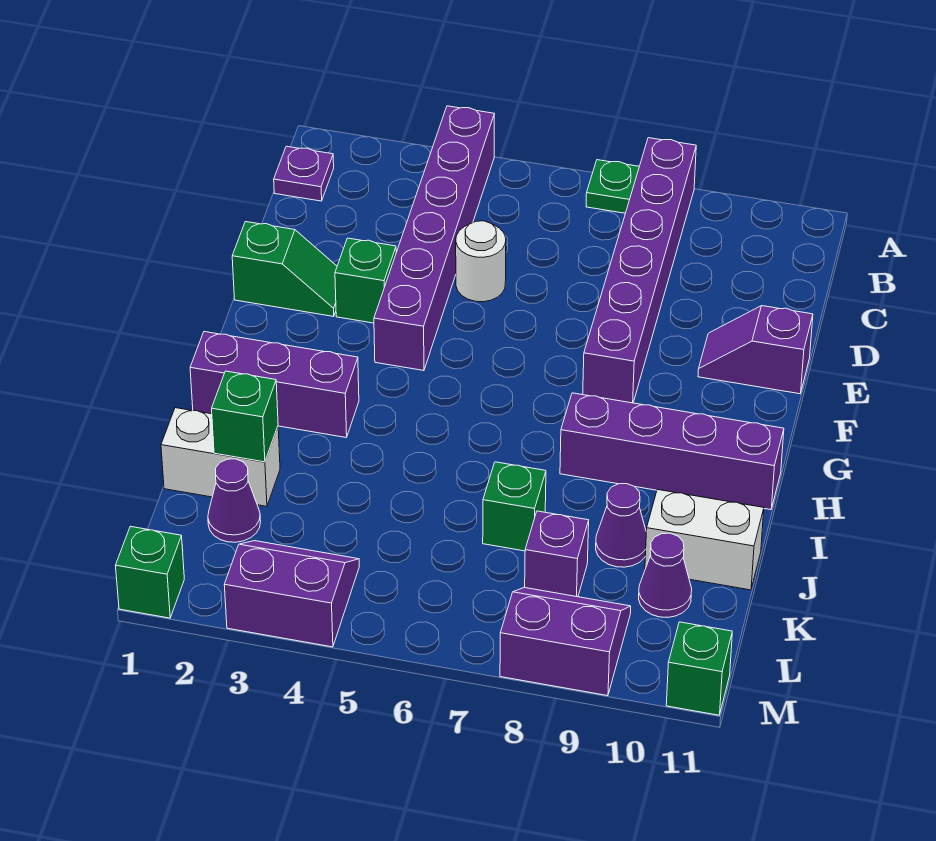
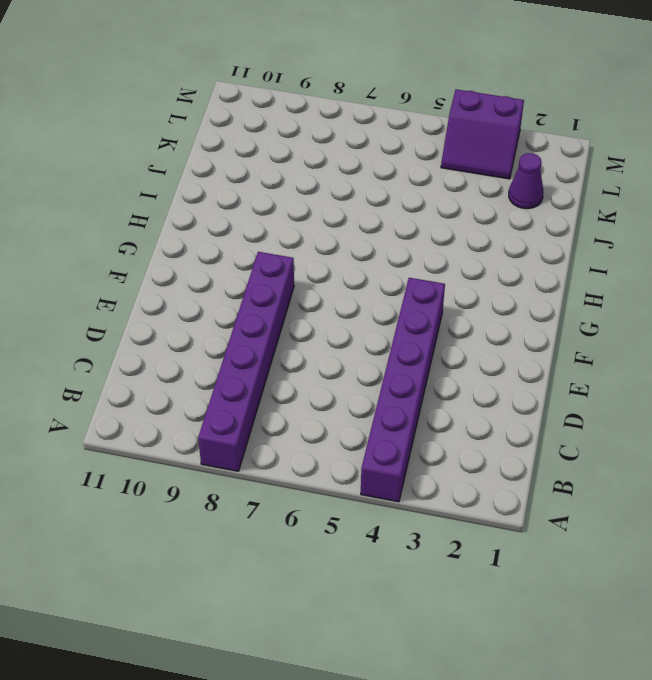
none -> green plate A7 level 1
none -> purple plate B1 level 1
none -> white round brick D5 level 1

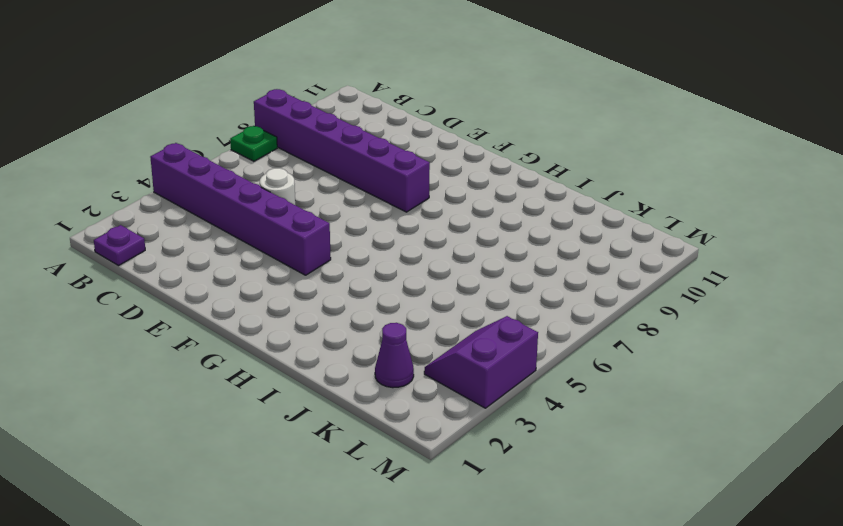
none -> green slope E1:E2 level 1 top 1
none -> green brick E3 level 1
none -> purple slope E10:E11 level 1 top 11

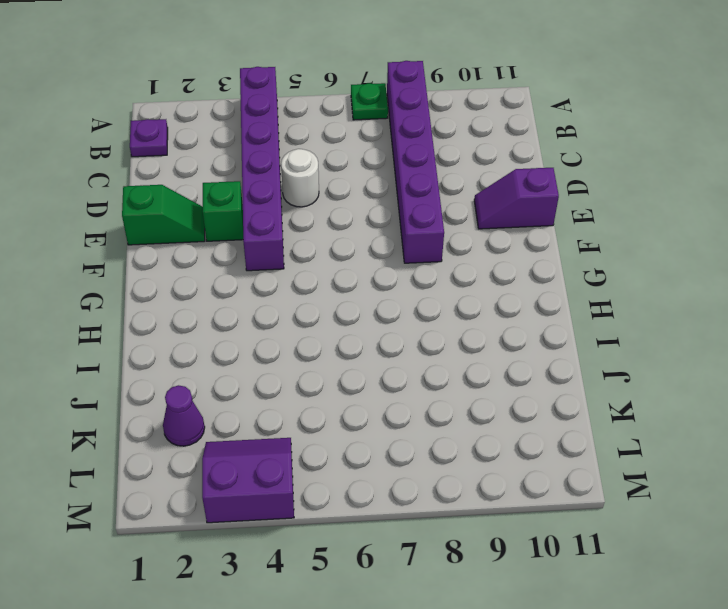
none -> purple brick H1:H3 level 1
none -> purple brick H8:H11 level 1
none -> white brick J1:J2 level 1

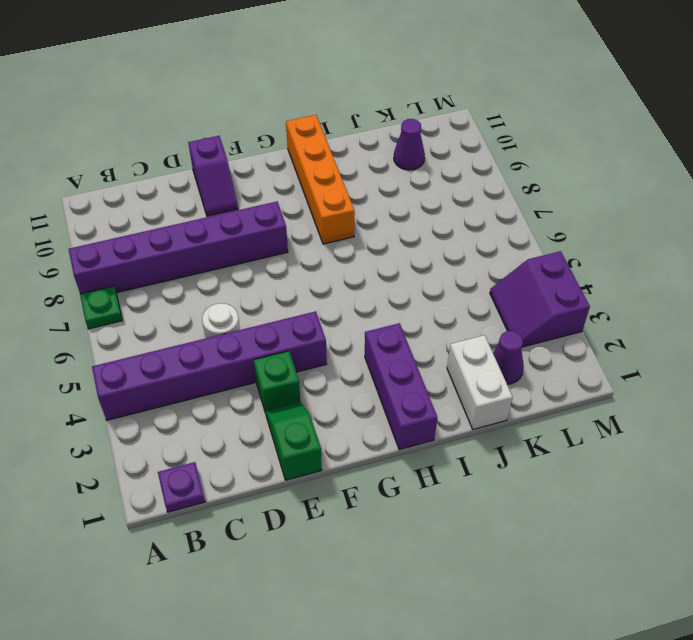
orange brick H8:H11 level 1 -> purple brick H8:H11 level 1
none -> green brick J7 level 1
none -> purple cone J9 level 1
none -> white brick J10:J11 level 1

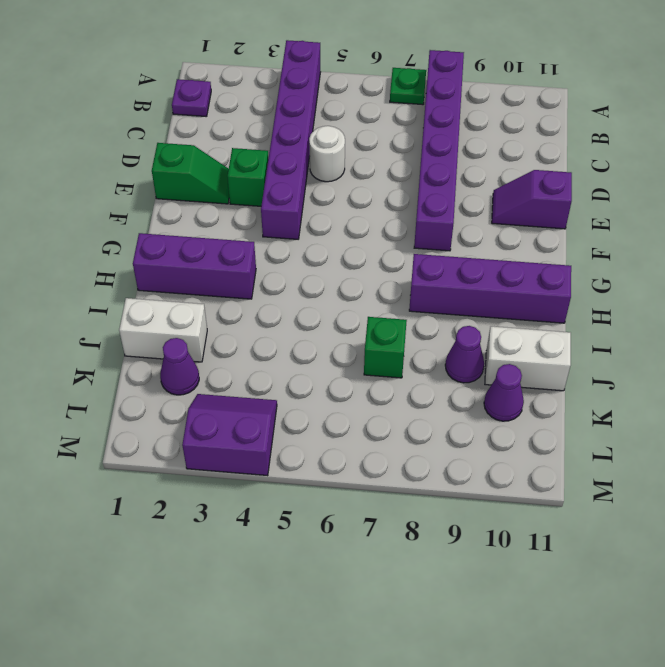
none -> purple brick K8 level 1
none -> purple slope L8:M9 level 1 top M
none -> green brick M1 level 1

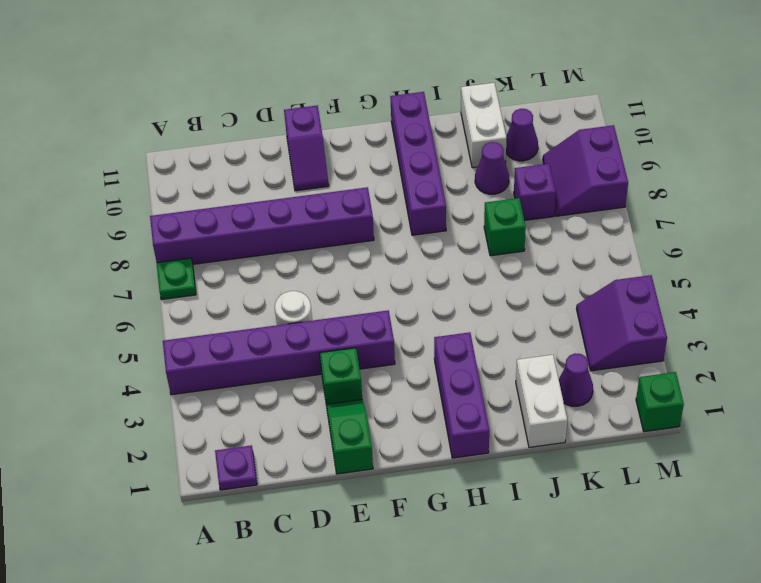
none -> green brick M11 level 1
none -> green brick J2 level 2

